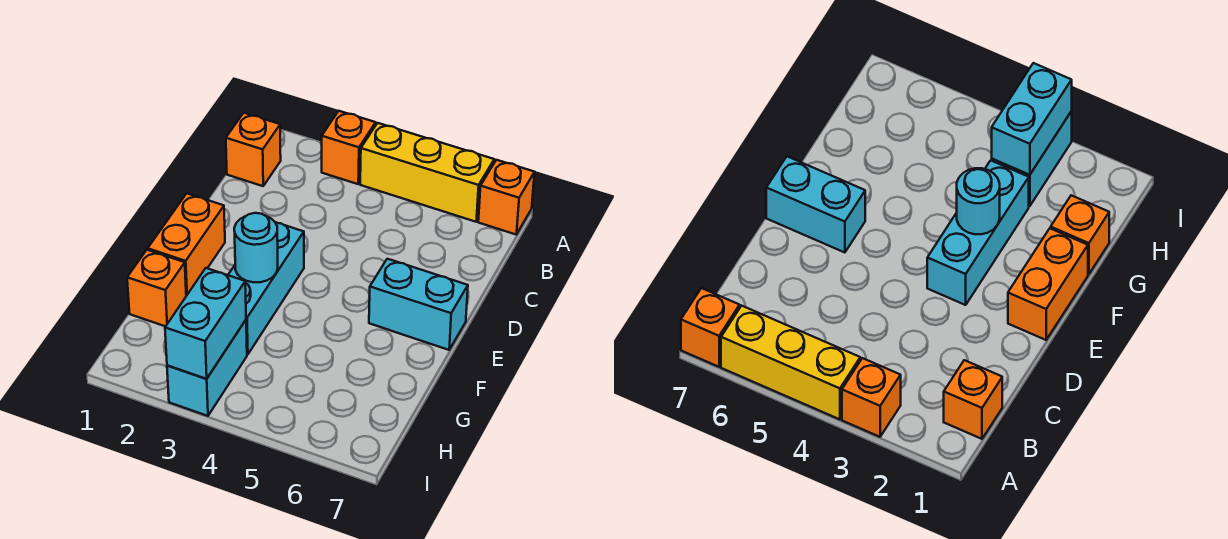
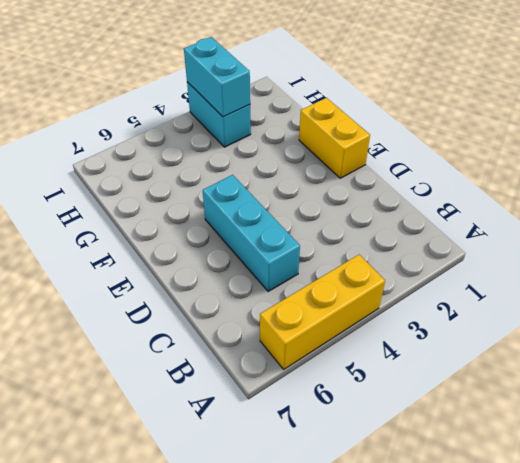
cyan brick C5:E5 level 1 -> cyan brick E3:G3 level 1
yellow brick E1:F1 level 1 -> orange brick E1:F1 level 1
none -> orange brick A3 level 1
none -> orange brick A7 level 1

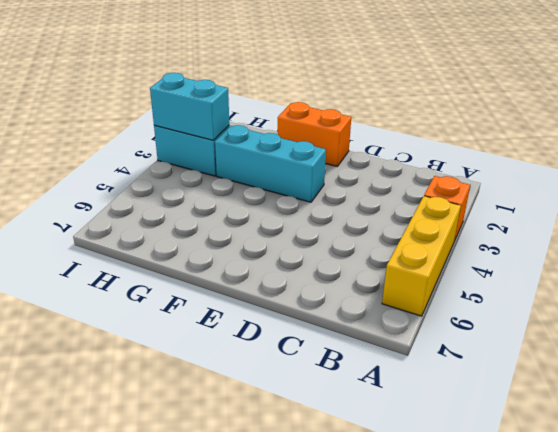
none -> orange brick A7 level 1
none -> orange brick B1 level 1

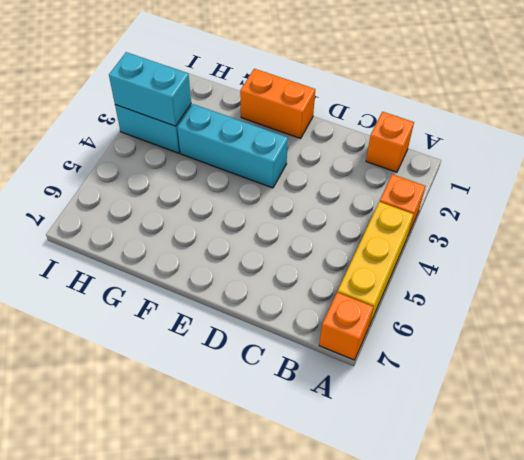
none -> cyan brick E6:E7 level 1
none -> orange brick G1 level 1

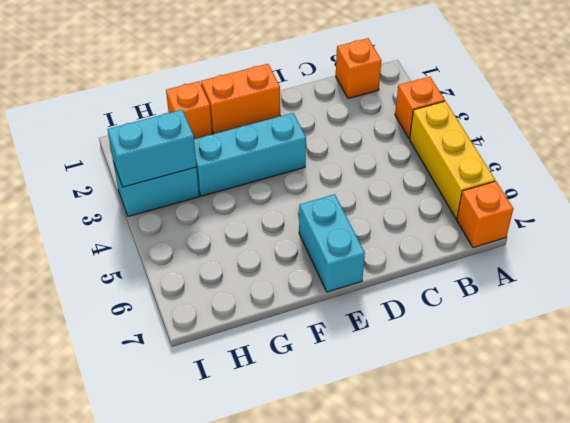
none -> cyan round brick F3 level 2

